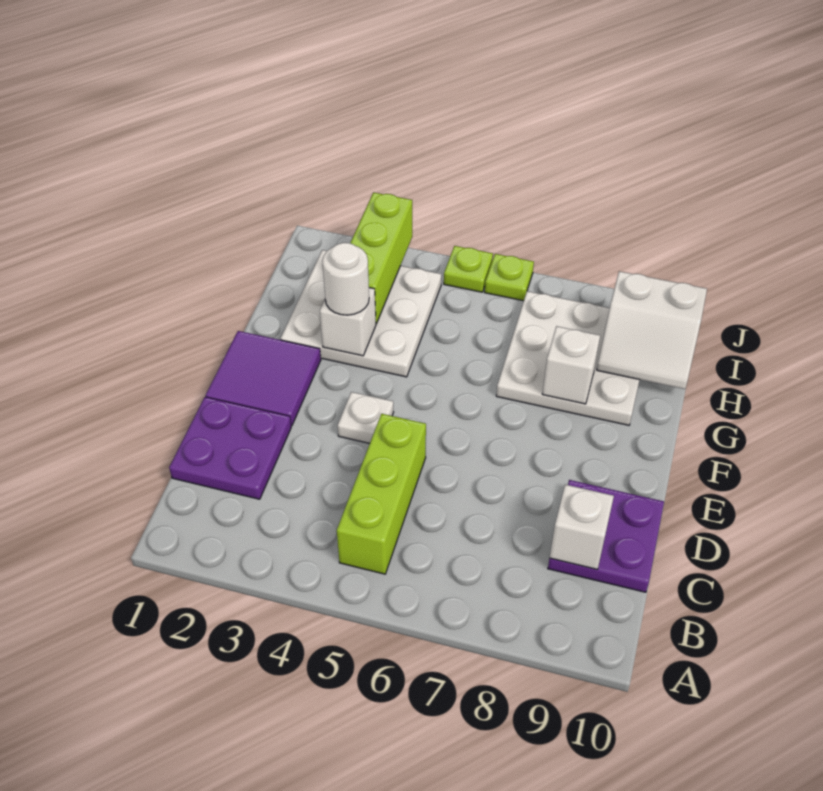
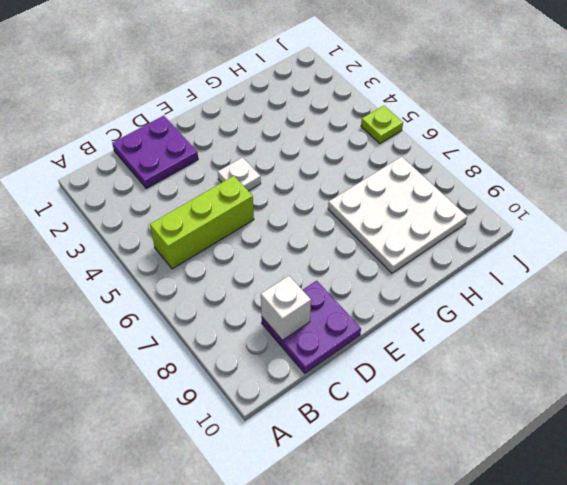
none -> purple tile E1:F2 level 1
none -> white plate G2:I4 level 1
none -> lime plate J6 level 1

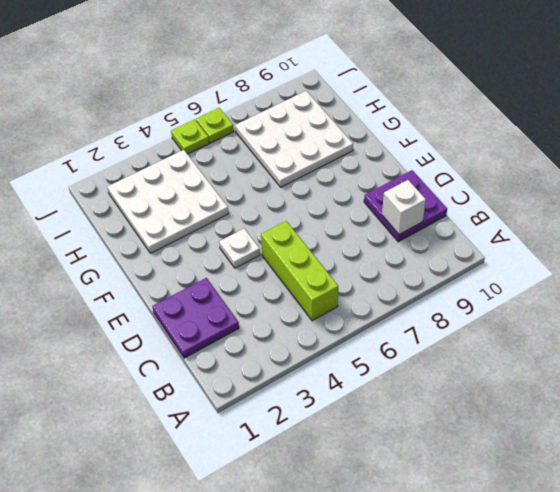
none -> purple tile E1:F2 level 1
none -> white brick G3 level 2
none -> white brick G8 level 2

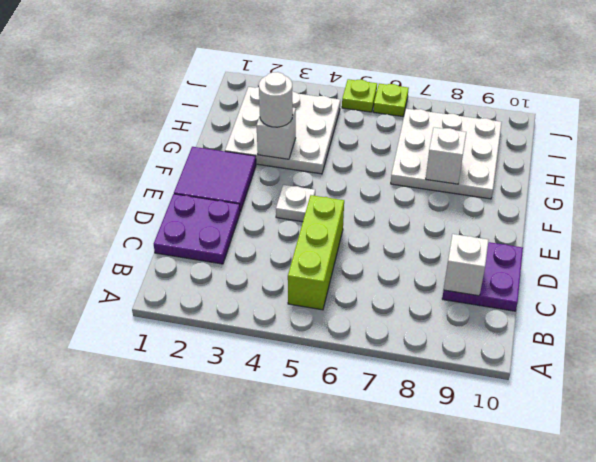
none -> lime brick H3:J3 level 2
none -> white slope H9:I10 level 2 top I

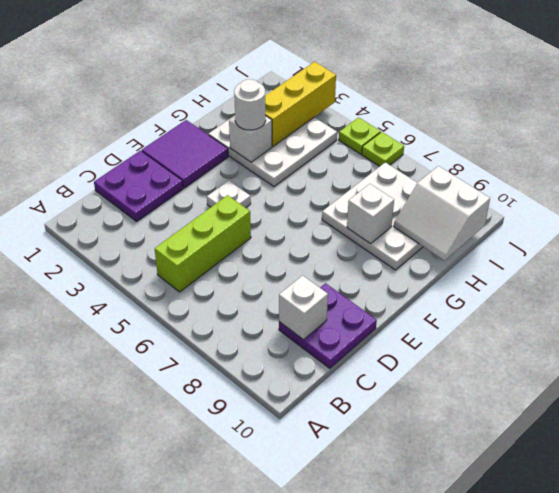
yellow brick H3:J3 level 2 -> lime brick H3:J3 level 2

